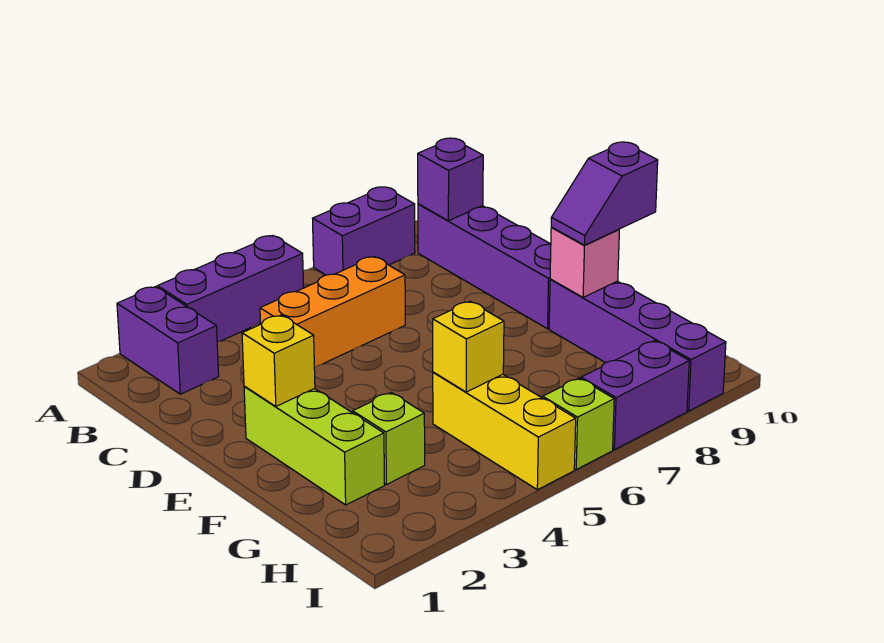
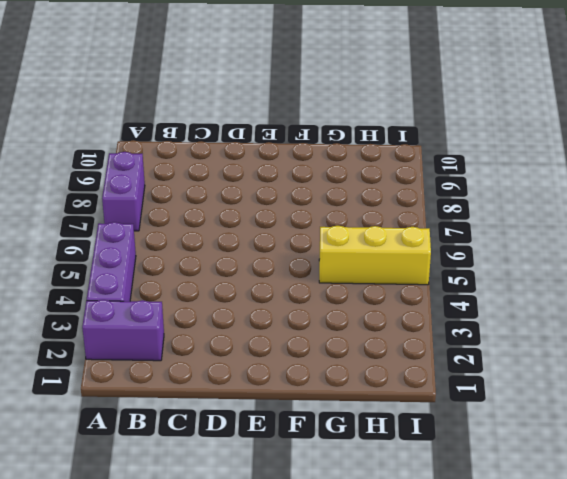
none -> purple brick B9:E9 level 1
none -> orange brick C4:C6 level 1
none -> lime brick E2:G2 level 1

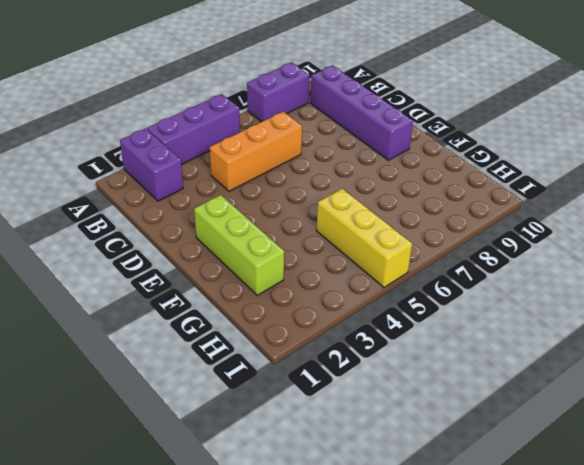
none -> purple brick F9:I9 level 1
none -> lime brick G3 level 1
none -> lime brick I6 level 1

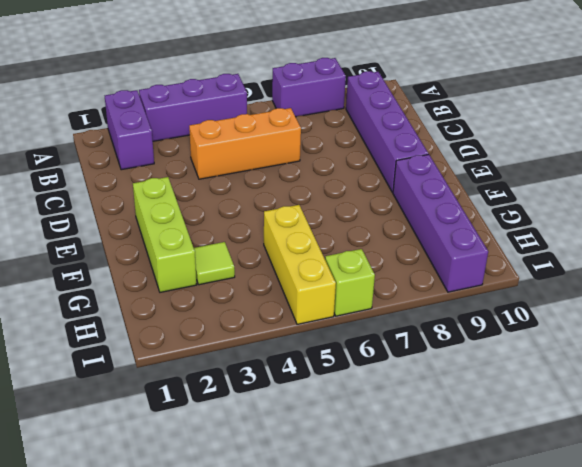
lime tile G3 level 1 -> lime brick G3 level 1
none -> purple brick I7:I8 level 1
none -> purple brick B9 level 2
none -> yellow brick E2 level 2

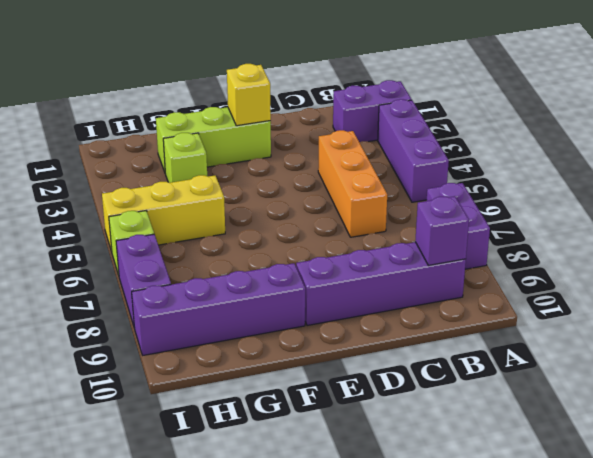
none -> pink brick F9 level 2
none -> yellow brick G5 level 2
none -> purple slope F9:F10 level 3 top 10

